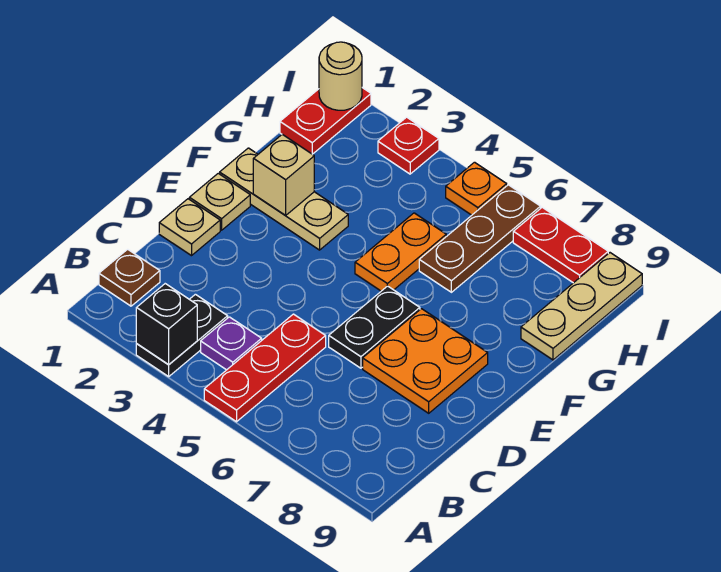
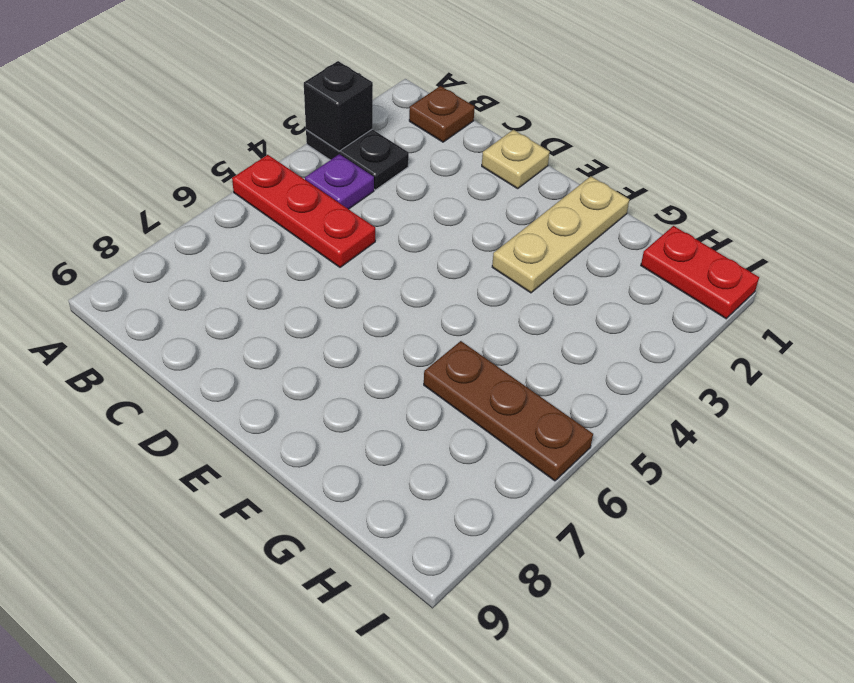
none -> black plate D6:E6 level 1
none -> orange plate D7:E8 level 1
none -> tan plate E1 level 1

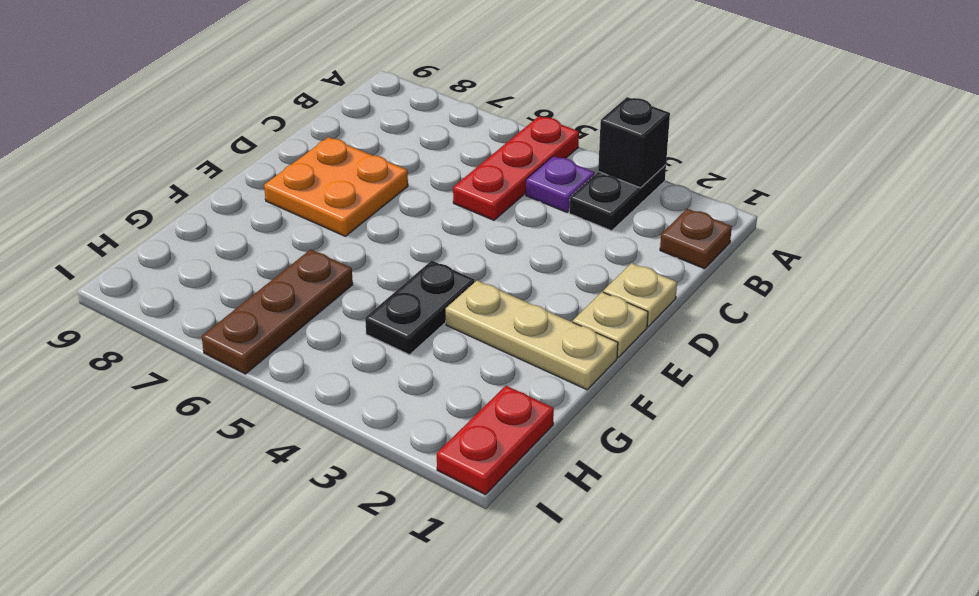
black plate F4:G4 level 1 -> black plate D6:E6 level 1
none -> orange plate F5:G5 level 1
none -> tan plate G9:I9 level 1
none -> red plate I3 level 1

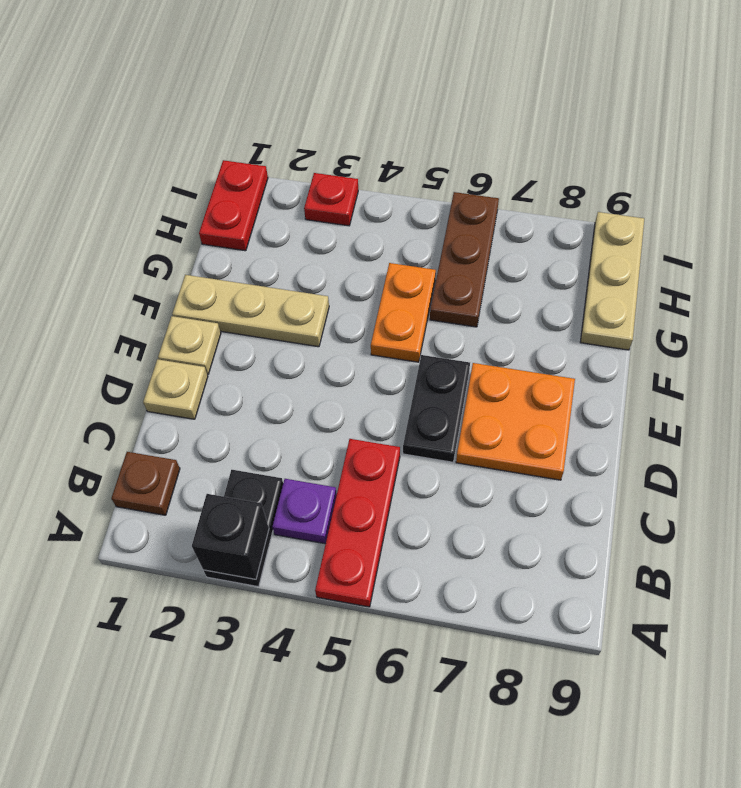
none -> orange plate I5 level 1
none -> red plate I7:I8 level 1
none -> tan brick F2 level 2

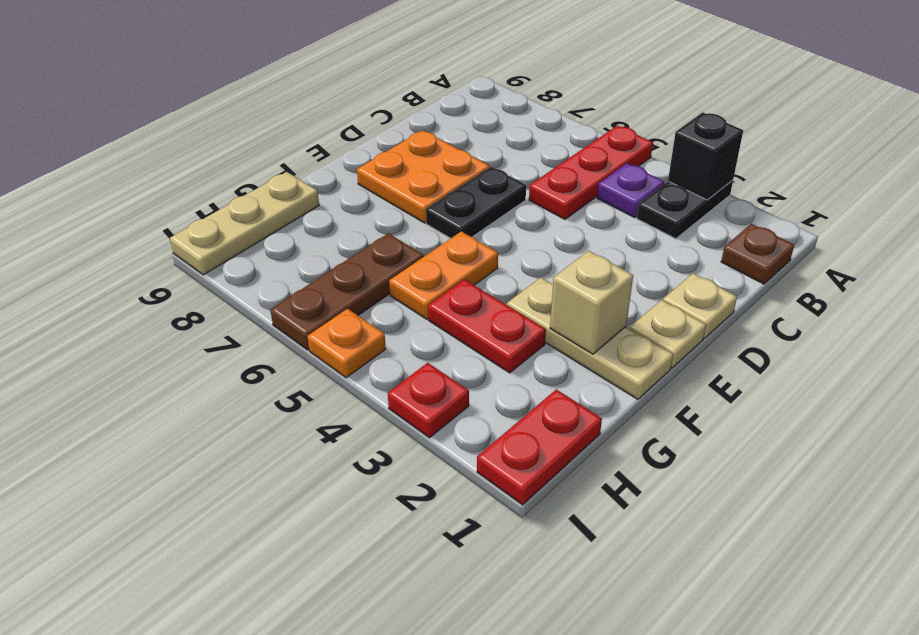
red plate G3:G4 level 1 -> red plate I7:I8 level 1
none -> tan round brick I1 level 2

